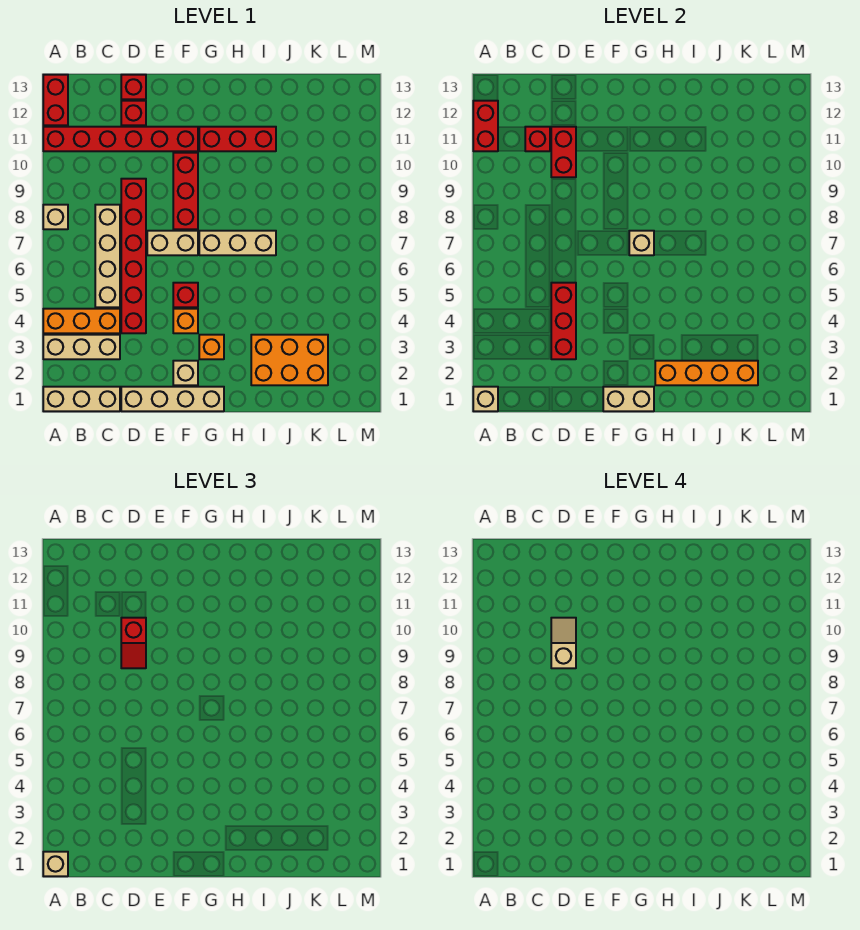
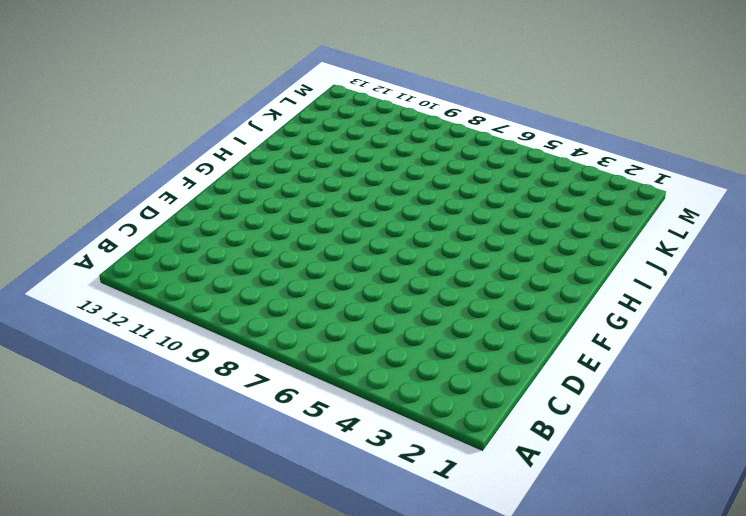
none -> tan brick A1:C1 level 1
none -> tan brick A3:C3 level 1
none -> orange brick A4:C4 level 1
none -> tan brick A8 level 1

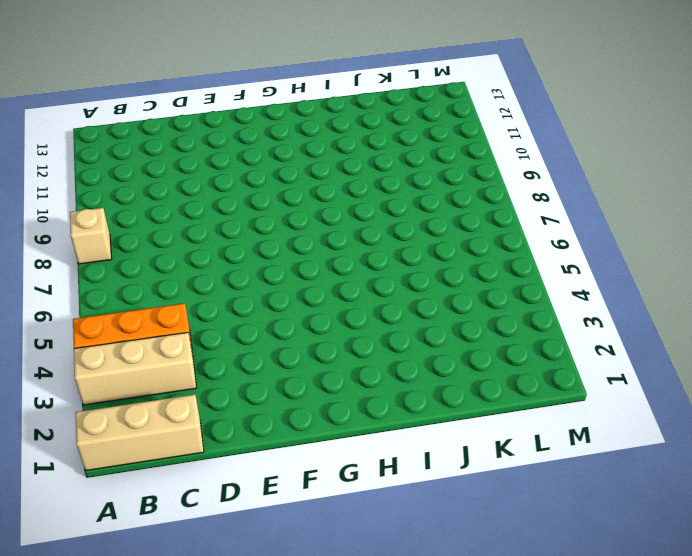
none -> red brick A11:F11 level 1
none -> red brick A12:A13 level 1
none -> tan brick C5:C8 level 1
none -> tan brick D1:G1 level 1

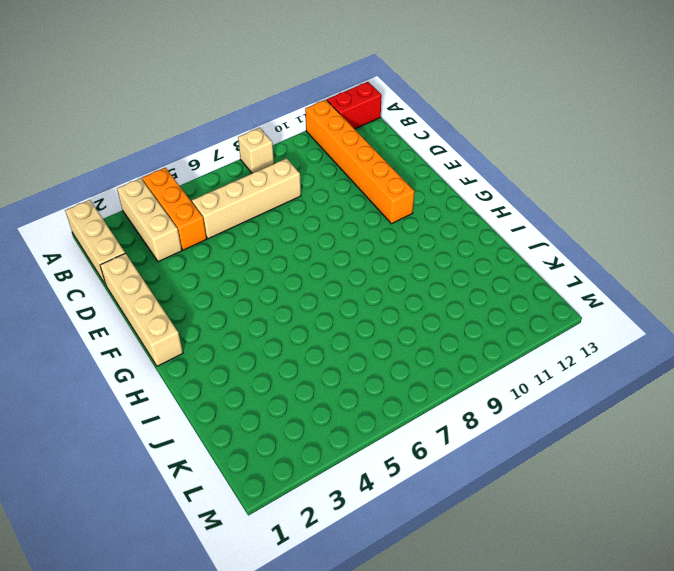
orange brick A11:F11 level 1 -> red brick A11:F11 level 1
none -> red brick D4:D9 level 1
none -> red brick D12 level 1
none -> red brick D13 level 1
none -> tan brick E7:F7 level 1

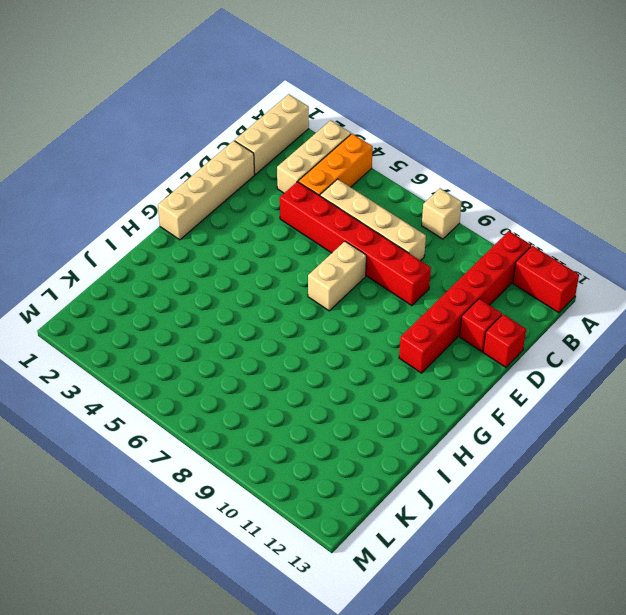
none -> tan brick F2 level 1
none -> orange brick F4 level 1
none -> red brick F5 level 1
none -> red brick F8:F10 level 1

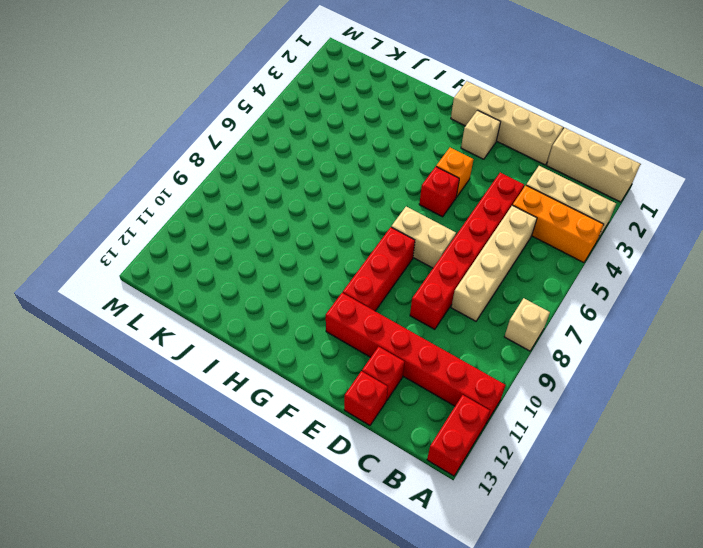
none -> orange brick G3 level 1
none -> tan brick G7:I7 level 1
none -> red brick G11:I11 level 1
none -> orange brick I2:K3 level 1

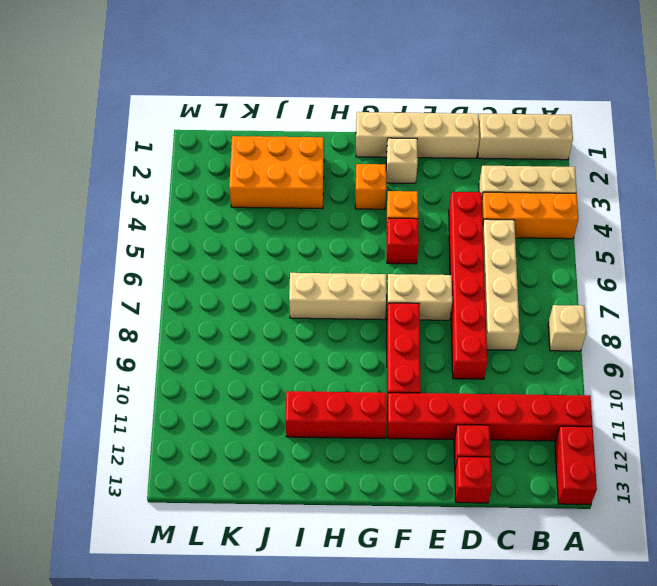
none -> tan brick A1 level 2
none -> red brick A11:A12 level 2
none -> red brick C11 level 2
none -> red brick D3:D5 level 2

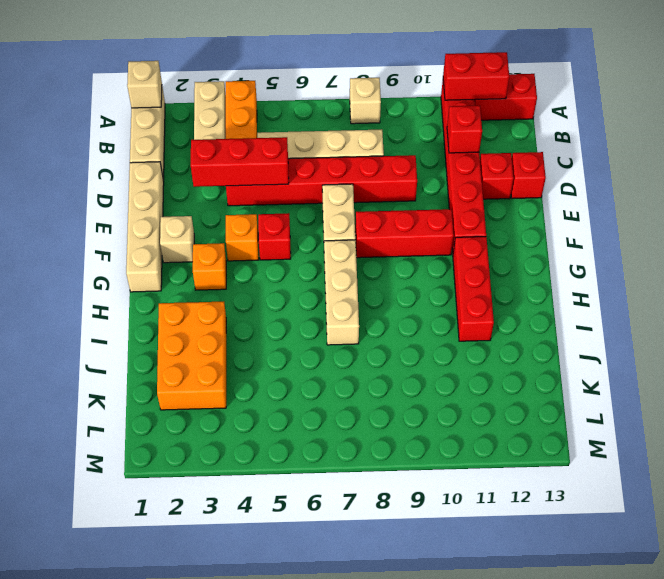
none -> red brick D10:D11 level 2
none -> tan brick F1:G1 level 2
none -> tan brick G7 level 2
none -> orange brick H2:K2 level 2

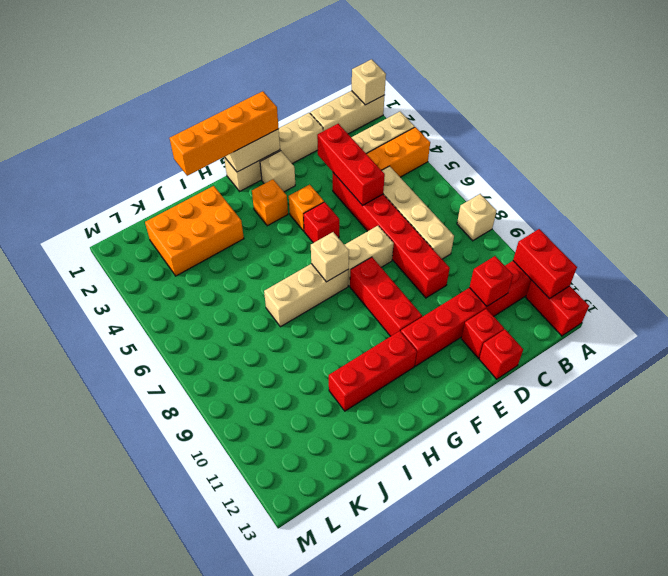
orange brick F1:I1 level 3 -> orange brick H2:K2 level 2
none -> red brick D10:D11 level 2
none -> tan brick A1 level 3
none -> red slope D9:D10 level 3 top 10
none -> tan slope D9:D10 level 4 top 9

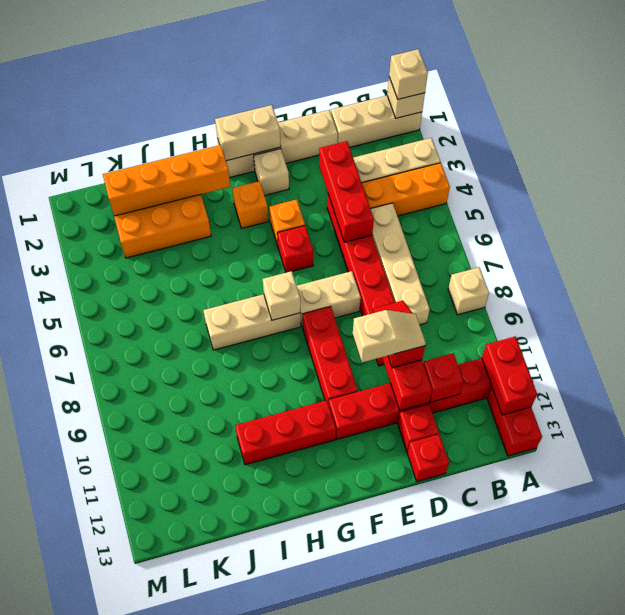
tan slope D10:E10 level 4 top E -> tan slope D9:D10 level 4 top 9

